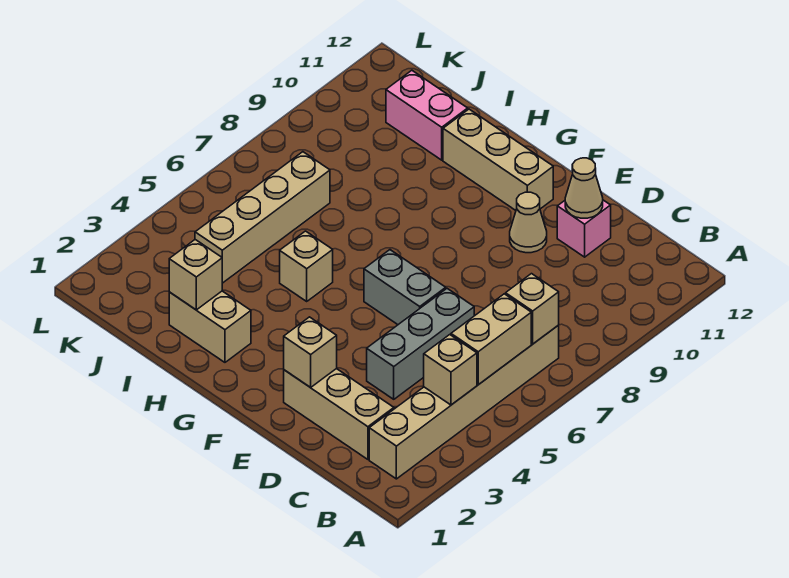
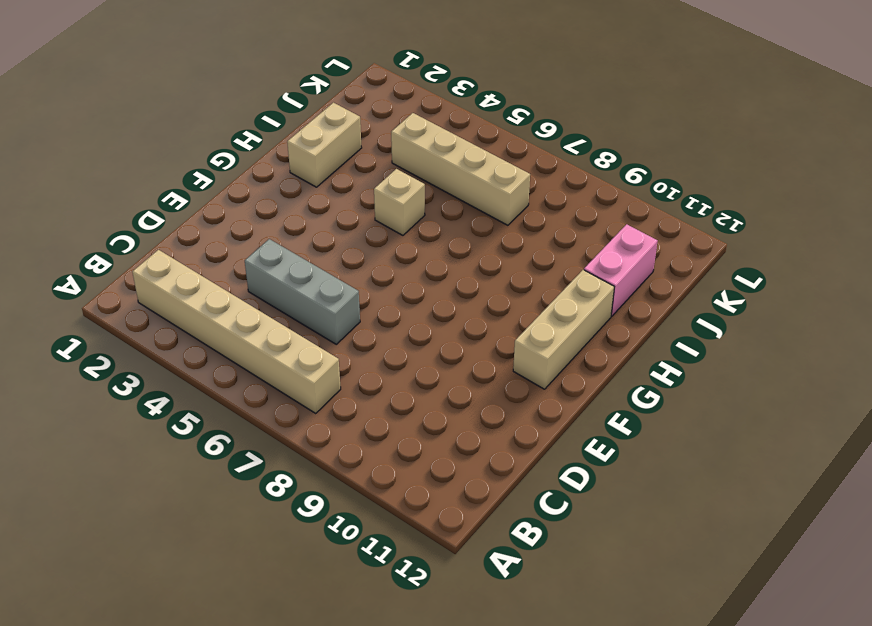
none -> tan brick C2:E2 level 1
none -> pink brick D11 level 1
none -> grey brick E6:F6 level 1

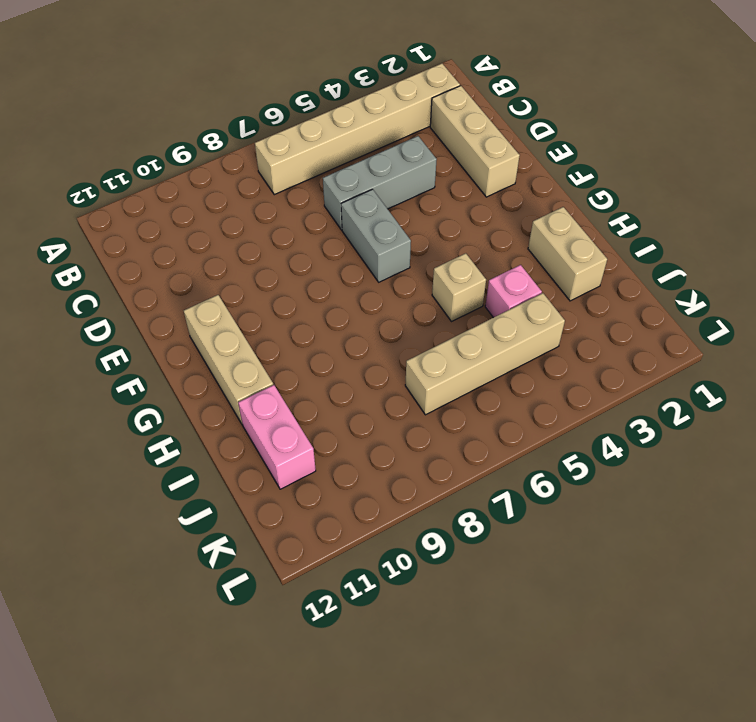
pink brick I4 level 1 -> pink brick D11 level 1
none -> tan cone E10 level 1
none -> tan brick B4 level 2
none -> tan brick B5:B6 level 2

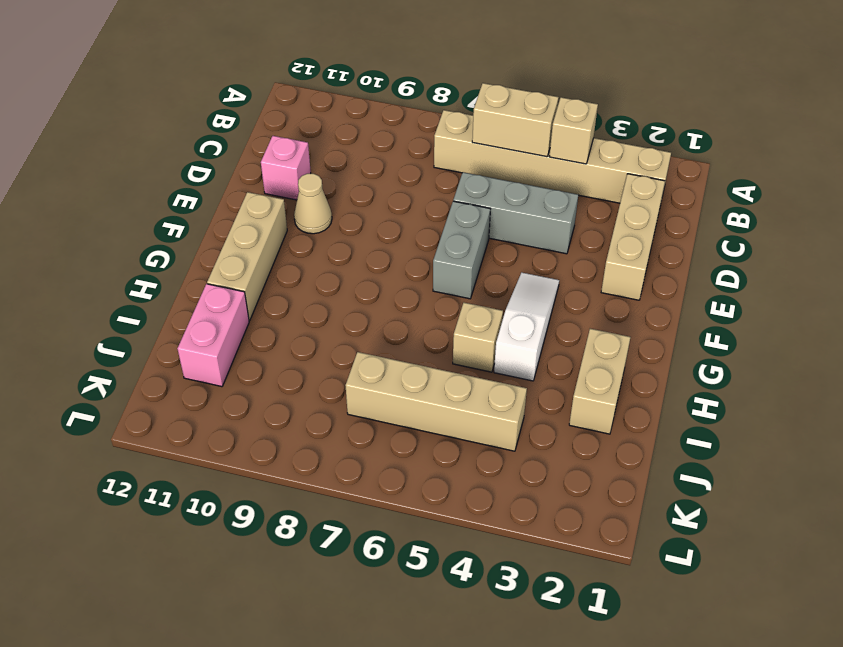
white slope F4:H4 level 1 top H -> none
none -> tan brick B7 level 2
none -> tan cone D11 level 2
none -> tan brick E2 level 2

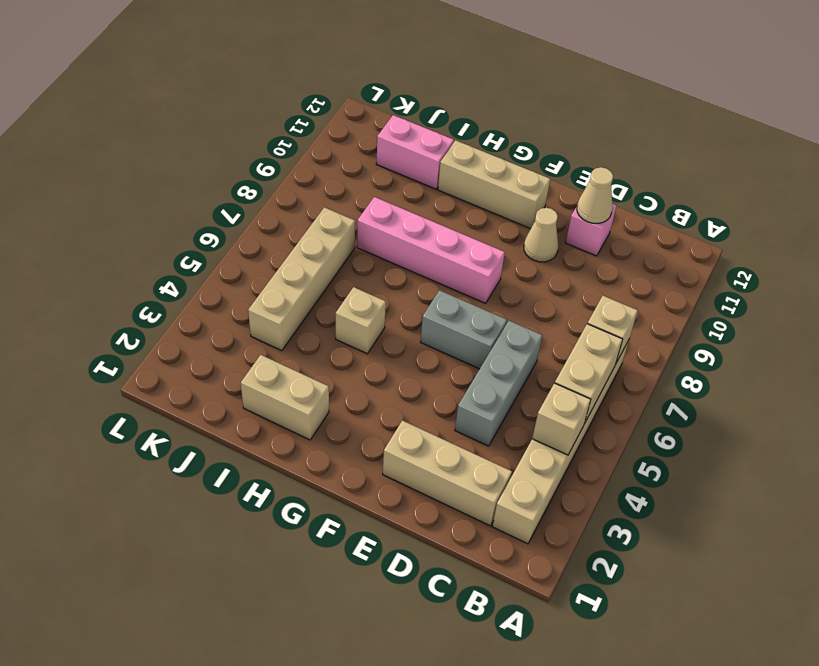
pink brick F8:I8 level 1 -> none
none -> tan brick E2 level 2
none -> tan brick I2 level 2

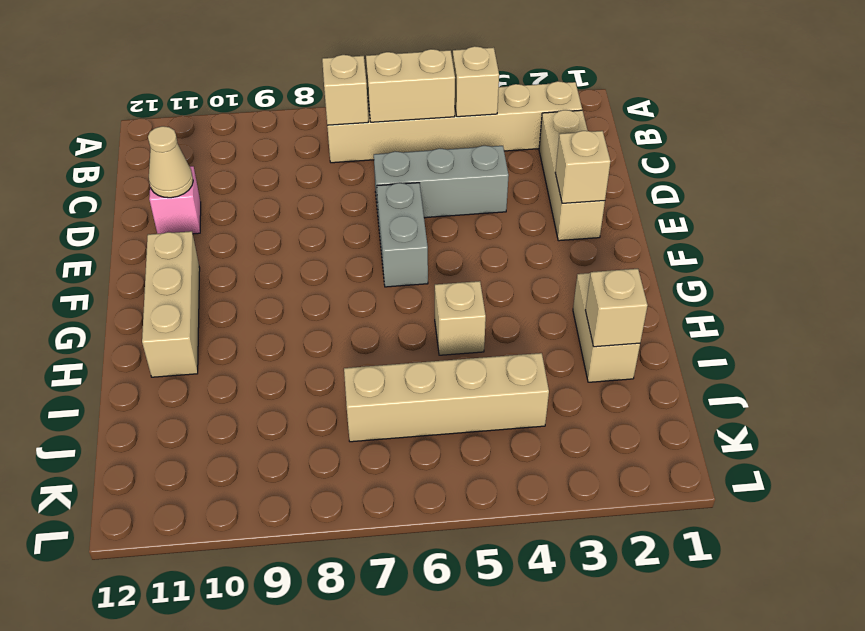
none -> tan cone E10 level 1
none -> pink brick I11:J11 level 1

